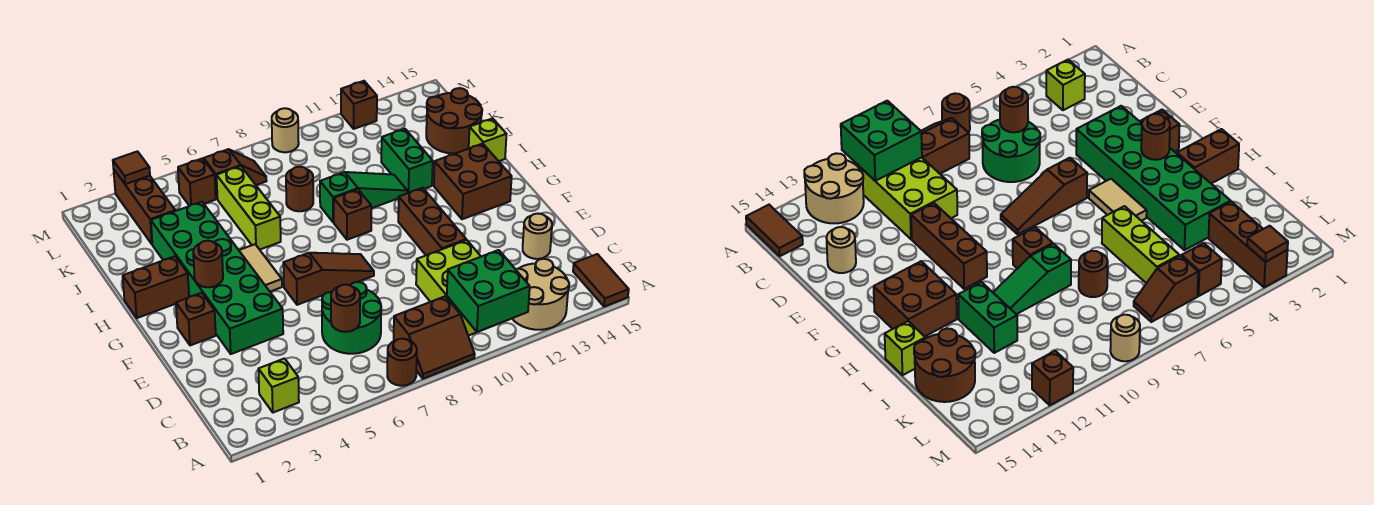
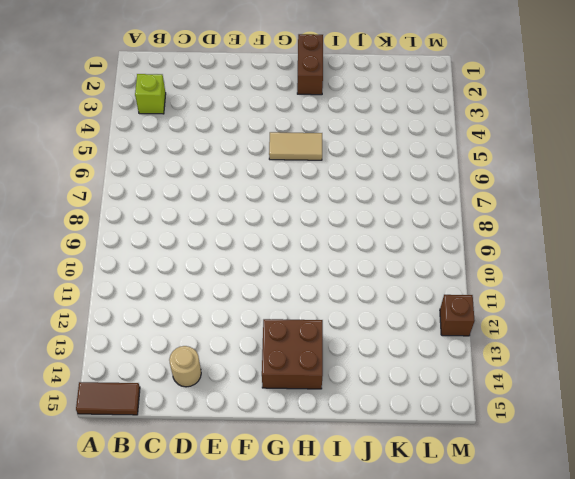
none -> brown round brick A7 level 1
none -> brown slope A8:B9 level 1 top B
none -> tan round brick A12:B13 level 1
none -> lime brick B10:D11 level 1

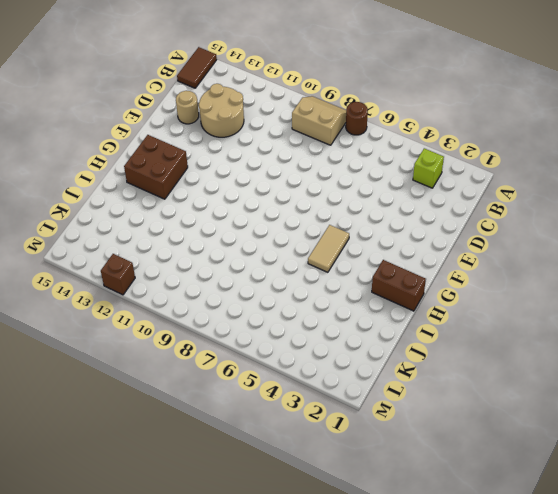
tan slope A8:B9 level 1 top B -> brown slope A8:B9 level 1 top B
tan round brick C12:D13 level 1 -> tan round brick A12:B13 level 1
none -> lime brick B10:D11 level 1
none -> green round brick C6:D7 level 1
none -> green brick E3:J4 level 1
none -> brown brick E11:G11 level 1

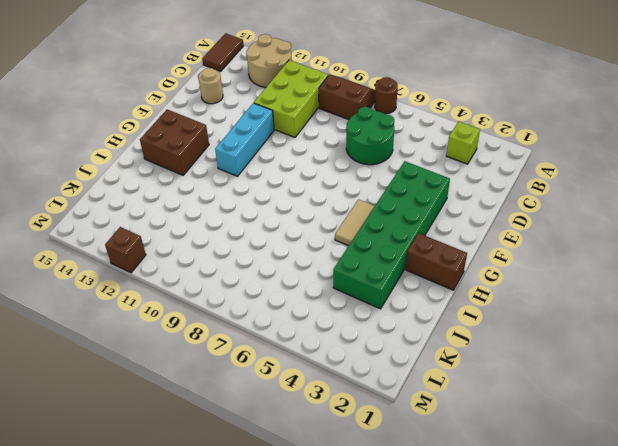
cyan brick E11:G11 level 1 -> brown brick E11:G11 level 1
none -> brown brick F2 level 1
none -> brown slope F6:F8 level 1 top 6
none -> brown brick H9 level 1
none -> lime brick I6:K6 level 1

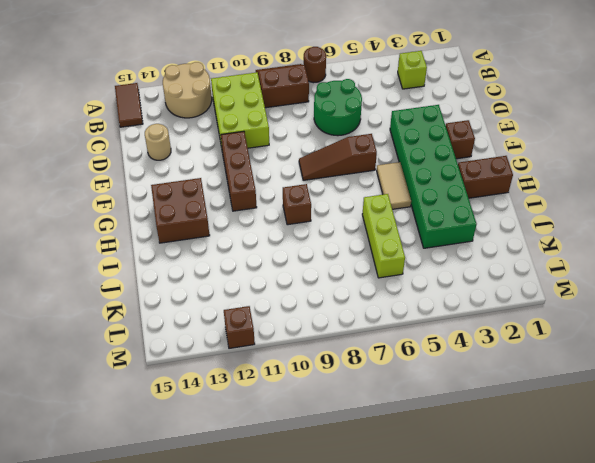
none -> green slope I9:I11 level 1 top 9
none -> green brick I12:J12 level 1
none -> lime brick I15 level 1
none -> brown round brick J8 level 1

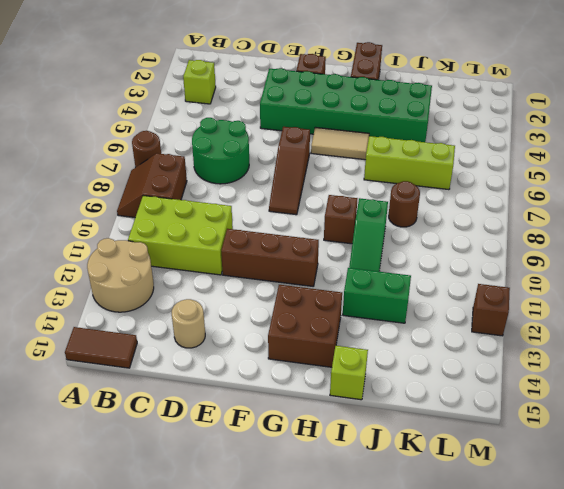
none -> brown round brick J14:K15 level 1
none -> brown brick K3:M3 level 1
none -> brown brick L5 level 1
none -> brown slope L6:L7 level 1 top 6

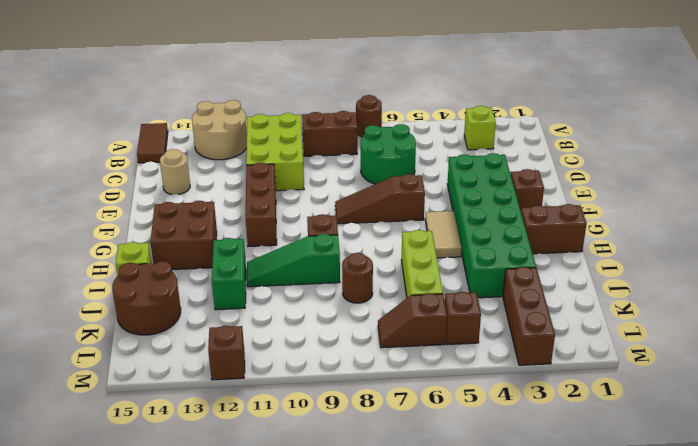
none -> tan round brick M9 level 1
none -> green brick A10:B11 level 2
none -> brown round brick C6 level 2
none -> brown round brick G3 level 2

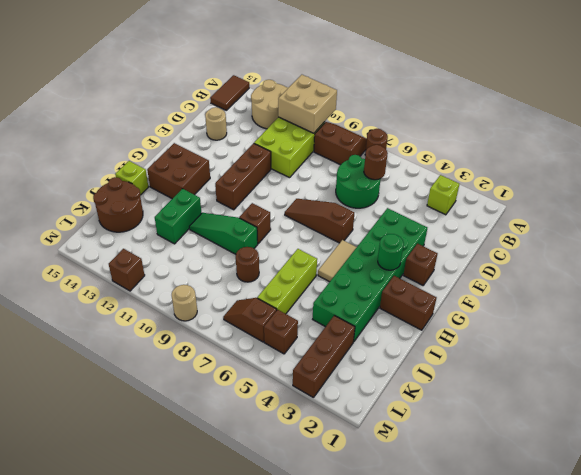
tan brick A10:B11 level 2 -> green brick A10:B11 level 2
green round brick G3 level 2 -> brown round brick G3 level 2
none -> brown tile M3 level 2

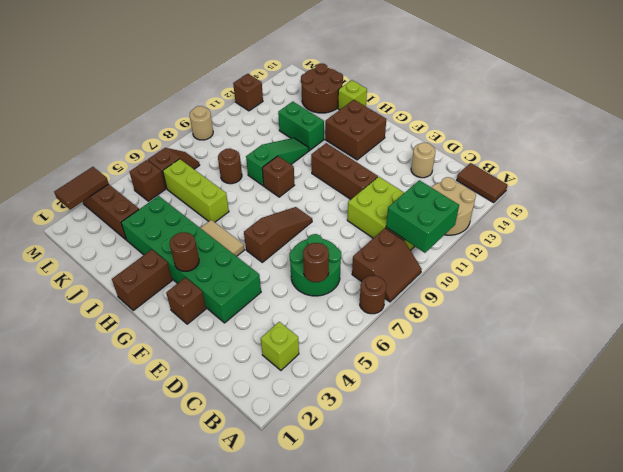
brown tile M2:M3 level 2 -> brown tile M3 level 2

